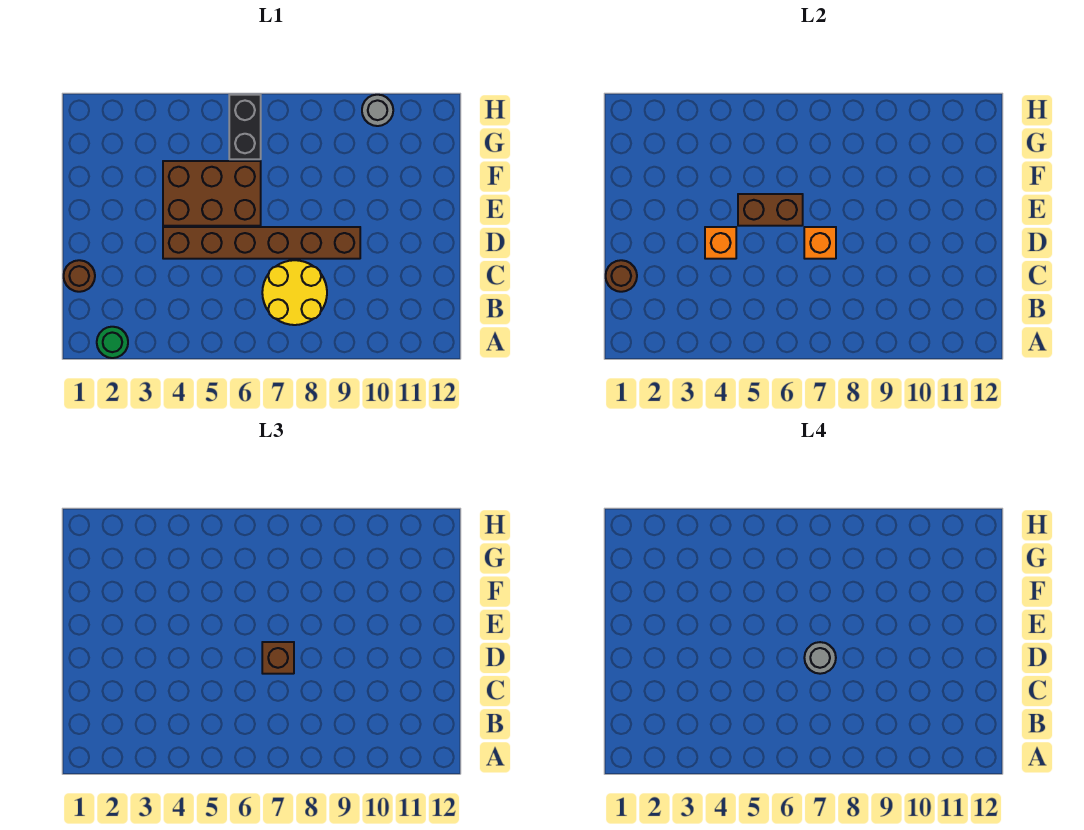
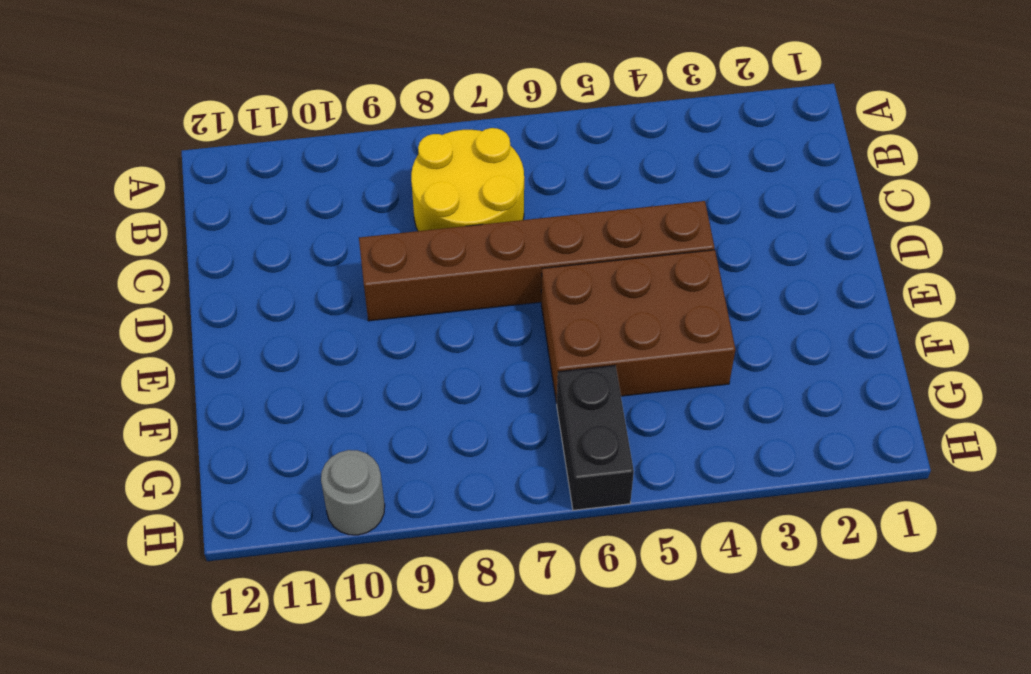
none -> green round brick A2 level 1
none -> brown round brick C1 level 1
none -> brown round brick C1 level 2

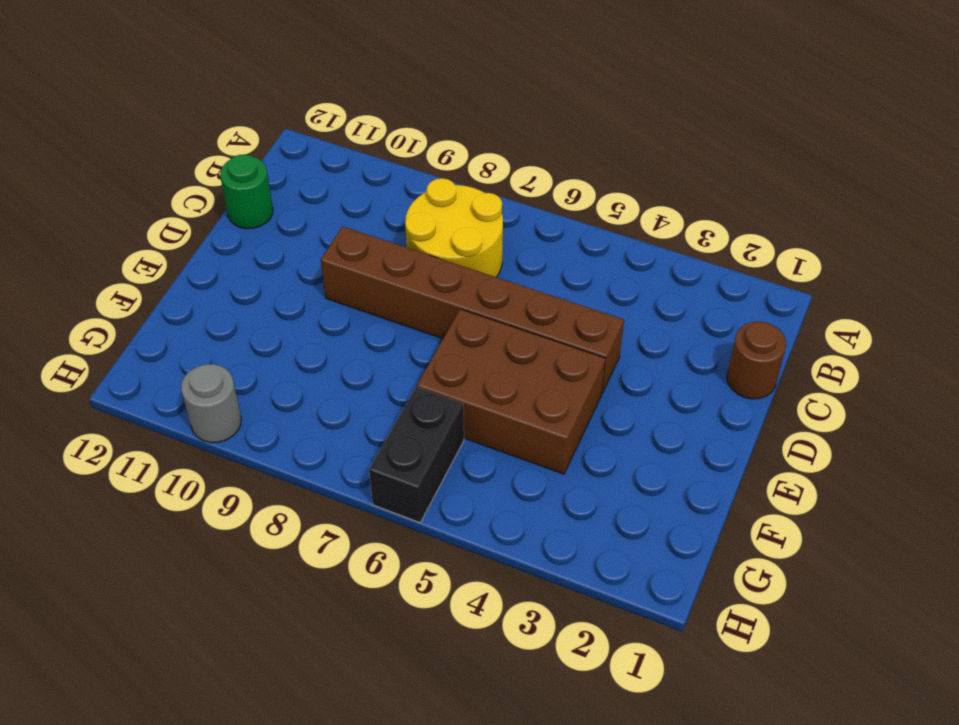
green round brick C12 level 1 -> green round brick A2 level 1
none -> brown round brick C1 level 2
none -> orange brick D4 level 2
none -> orange brick D7 level 2

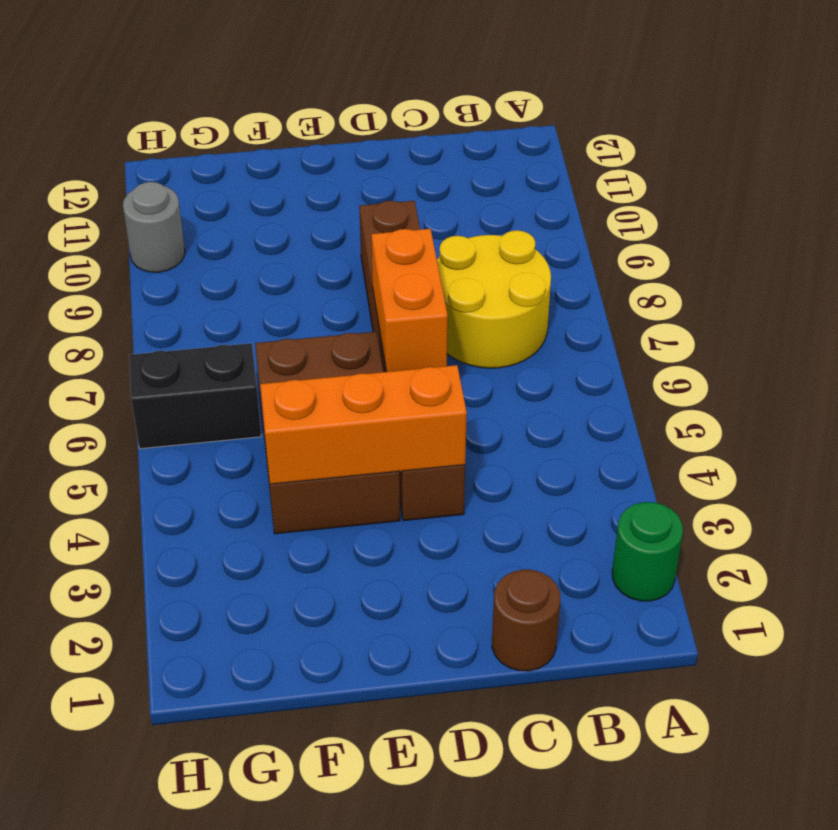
orange brick D4:F4 level 2 -> orange brick D4 level 2
orange brick D6:D7 level 2 -> orange brick D7 level 2
none -> brown round brick C1 level 2
none -> brown brick E5:E6 level 2
none -> brown brick D7 level 3

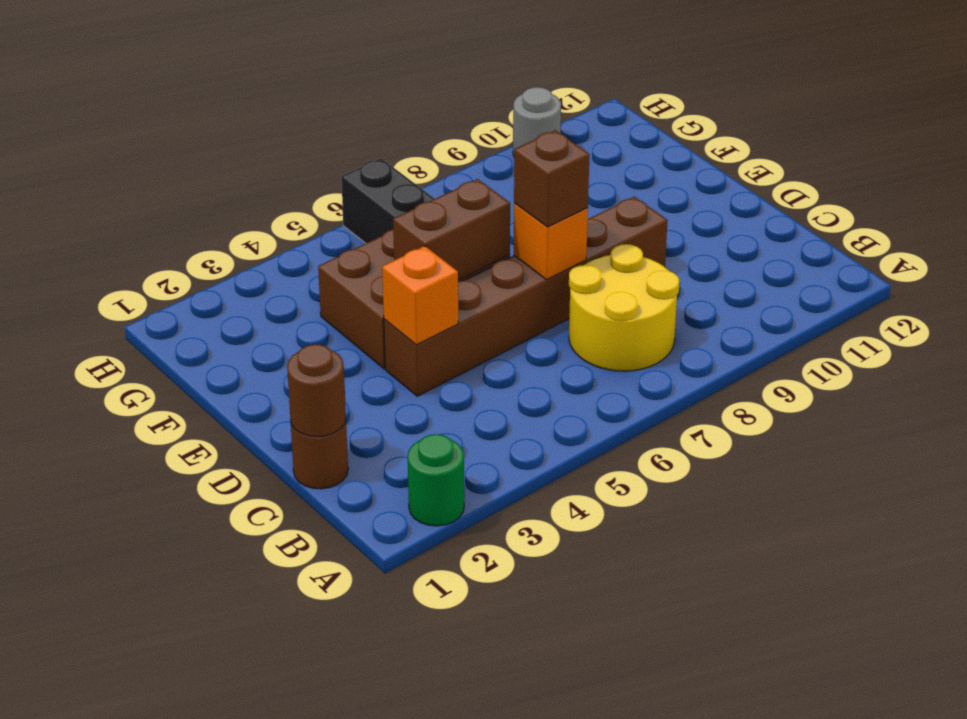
none -> grey round brick D7 level 4

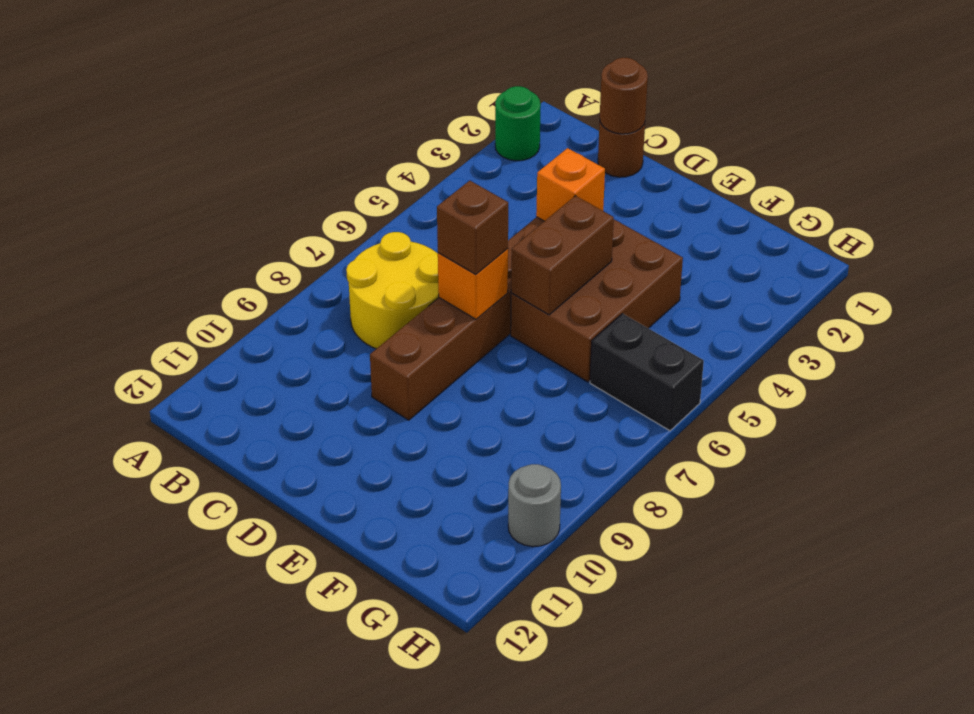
none -> grey round brick D7 level 4

